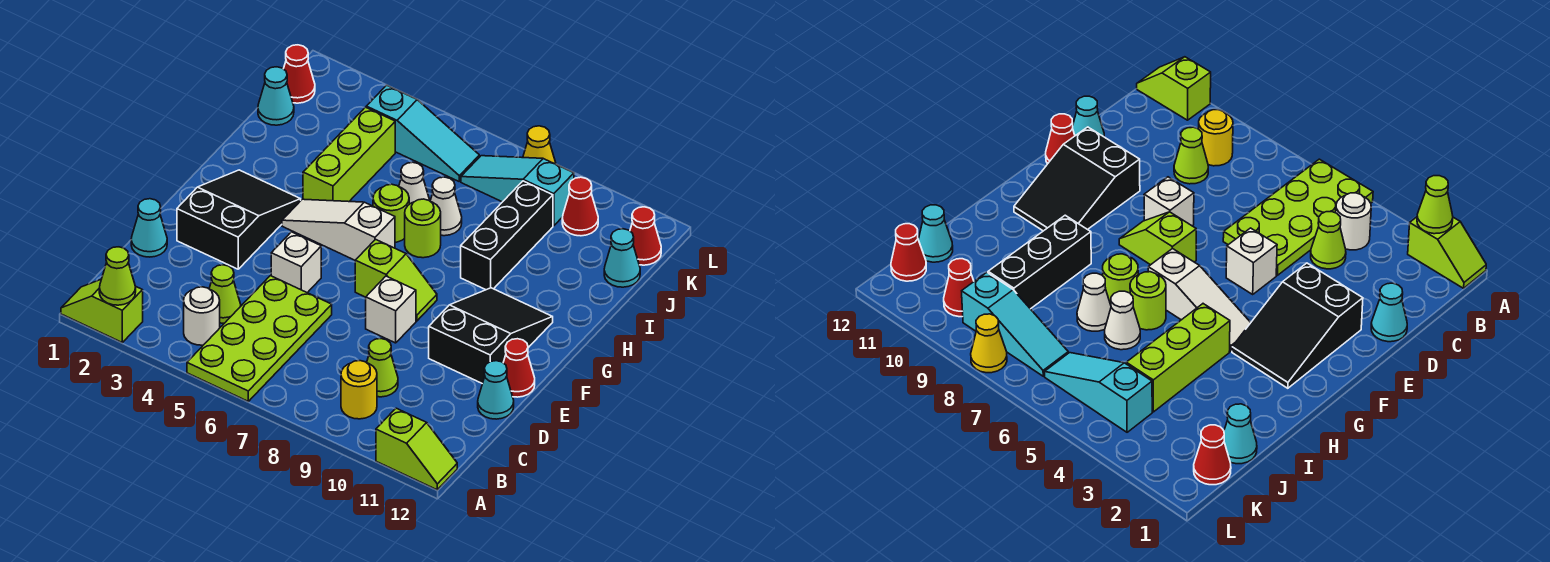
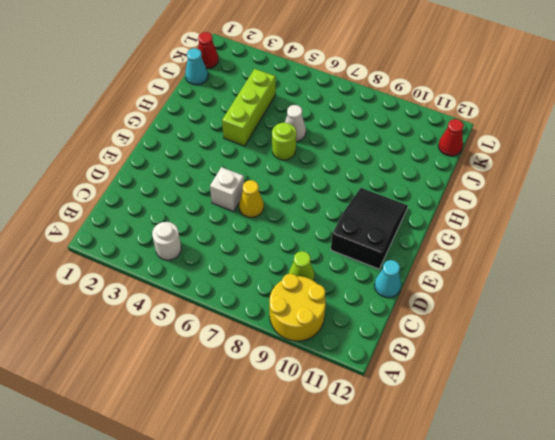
yellow round brick A9:B10 level 1 -> yellow round brick B9 level 1
yellow cone E6 level 1 -> yellow cone L8 level 1
none -> lime slope A1:A2 level 1 top 2
none -> lime plate A5:D6 level 1
none -> lime slope A11:A12 level 1 top 11
none -> lime cone C4 level 1

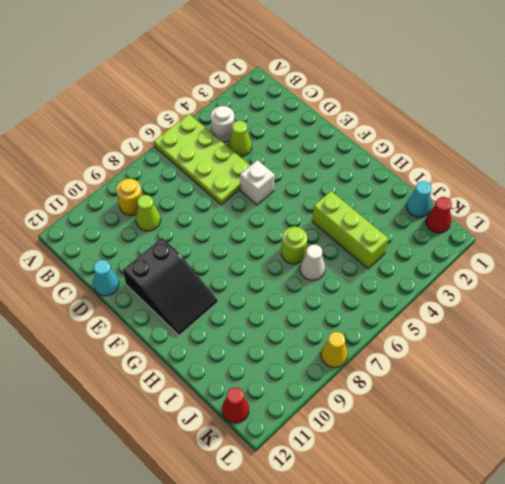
none -> lime slope A1:A2 level 1 top 2
none -> lime slope A11:A12 level 1 top 11
none -> cyan cone D1 level 1
none -> black slope E2:G3 level 1 top E

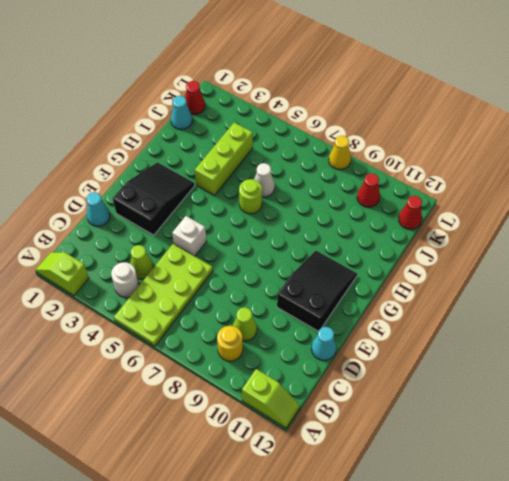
none -> white brick E8 level 1
none -> red cone E12 level 1
none -> lime slope F7:F8 level 1 top 7
none -> white slope G4:G6 level 1 top 6

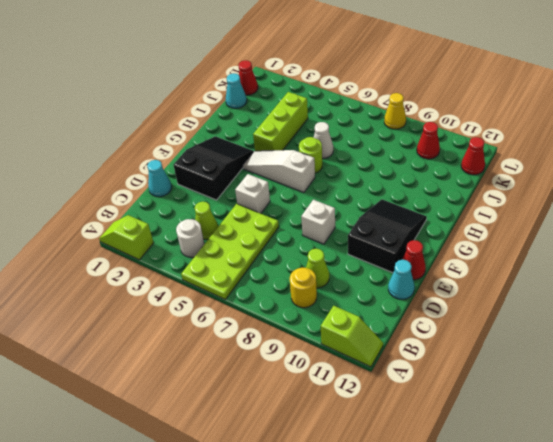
none -> lime slope F7:F8 level 1 top 7
none -> lime round brick H7 level 1
none -> black brick H9:J9 level 1
none -> white cone I7 level 1

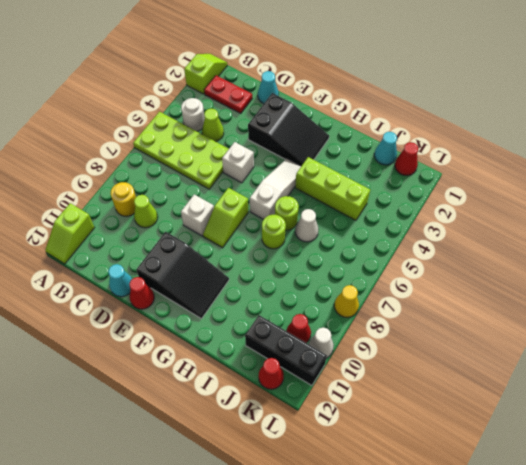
red plate B2:C2 level 1 -> none
black brick J11:L11 level 1 -> black brick H9:J9 level 1
white cone L10 level 1 -> white cone I7 level 1
none -> cyan cone J12 level 1
none -> cyan slope K4:K6 level 1 top 4
none -> cyan slope K7:K9 level 1 top 9
none -> lime cone A2 level 2

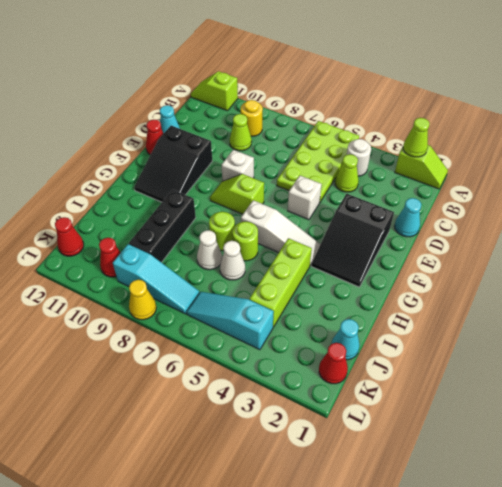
none -> cyan cone J12 level 1

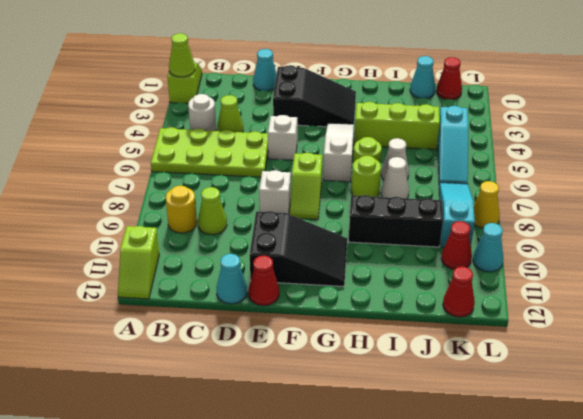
cyan cone L10 level 1 -> cyan cone J12 level 1

